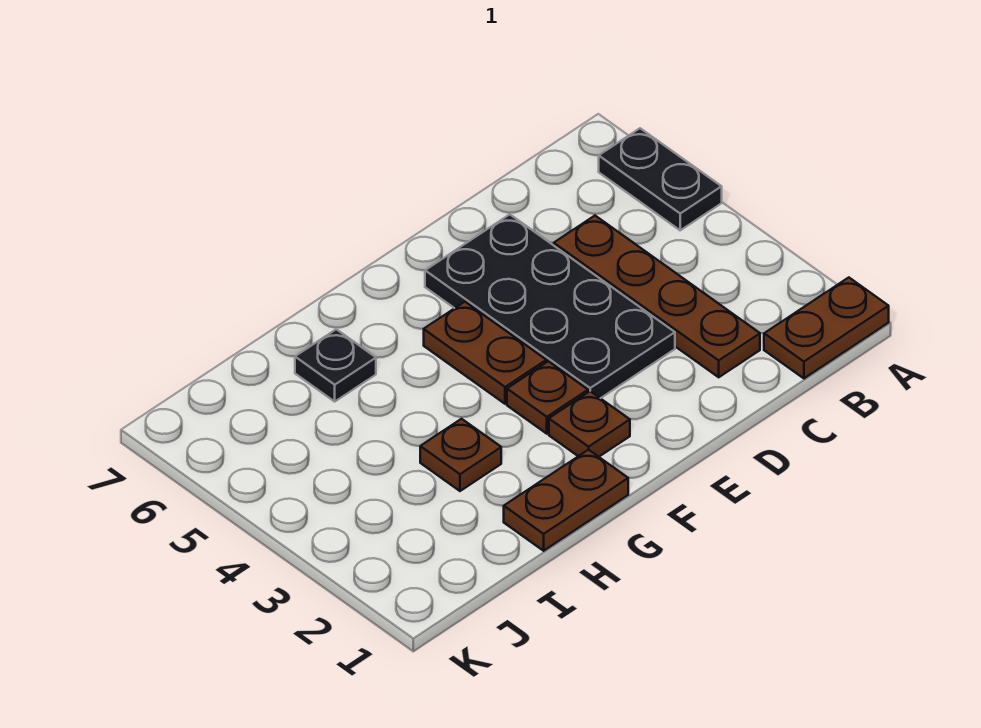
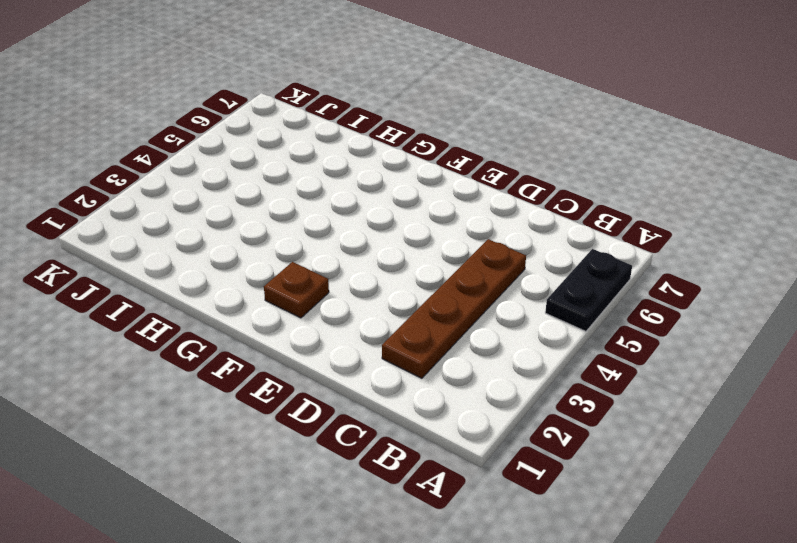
none -> brown plate A1:B1 level 1
none -> black plate D3:E6 level 1

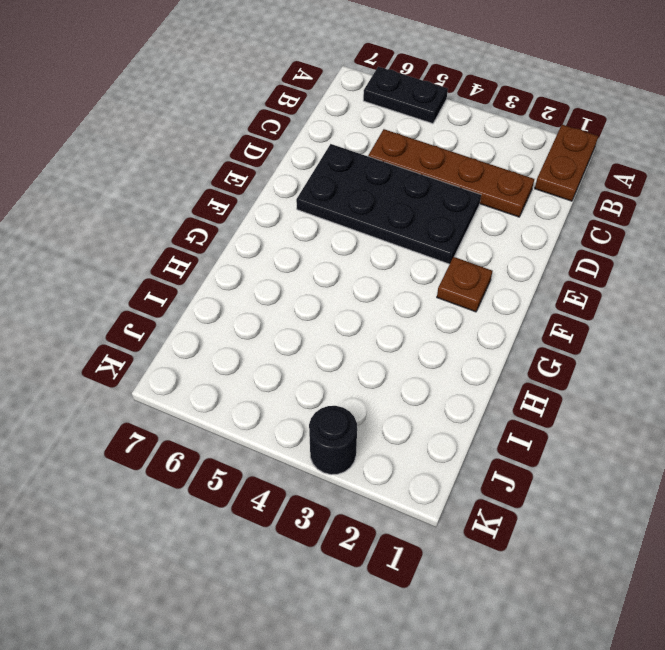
black round brick K3 level 1 -> none
none -> brown plate F3 level 1
none -> brown plate F4:F5 level 1

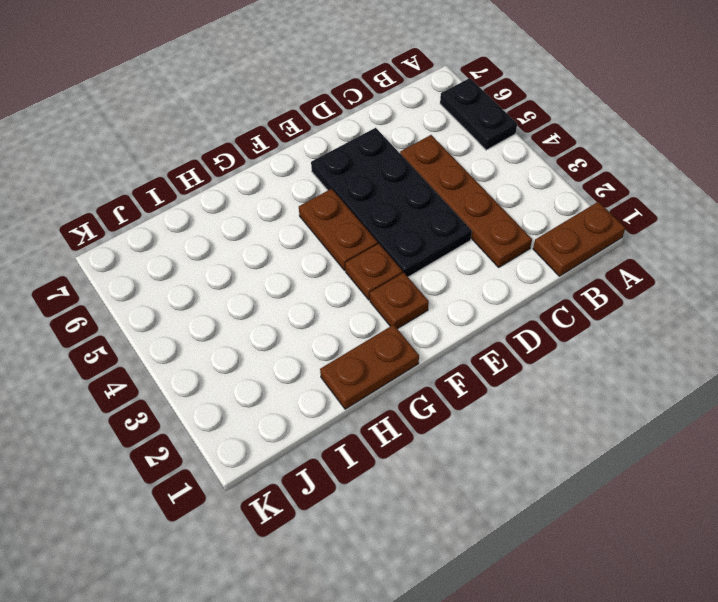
none -> brown plate H3 level 1
none -> black plate H6 level 1

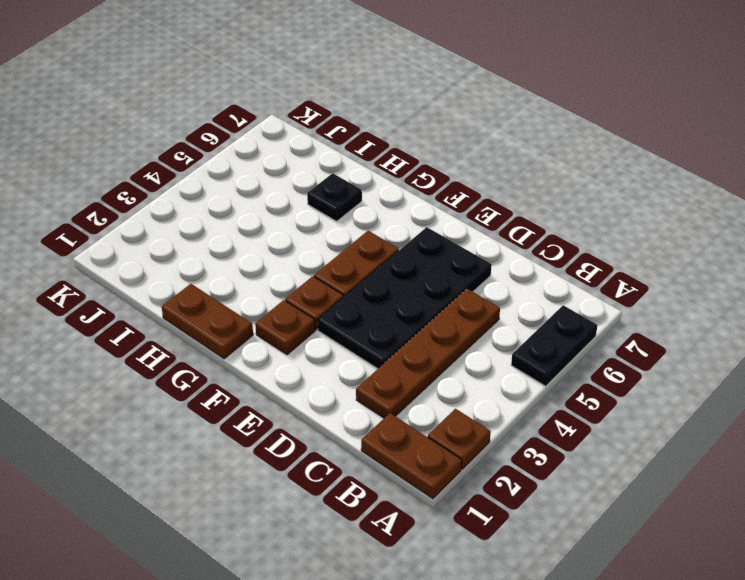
brown plate A2 level 1 -> brown plate H3 level 1

